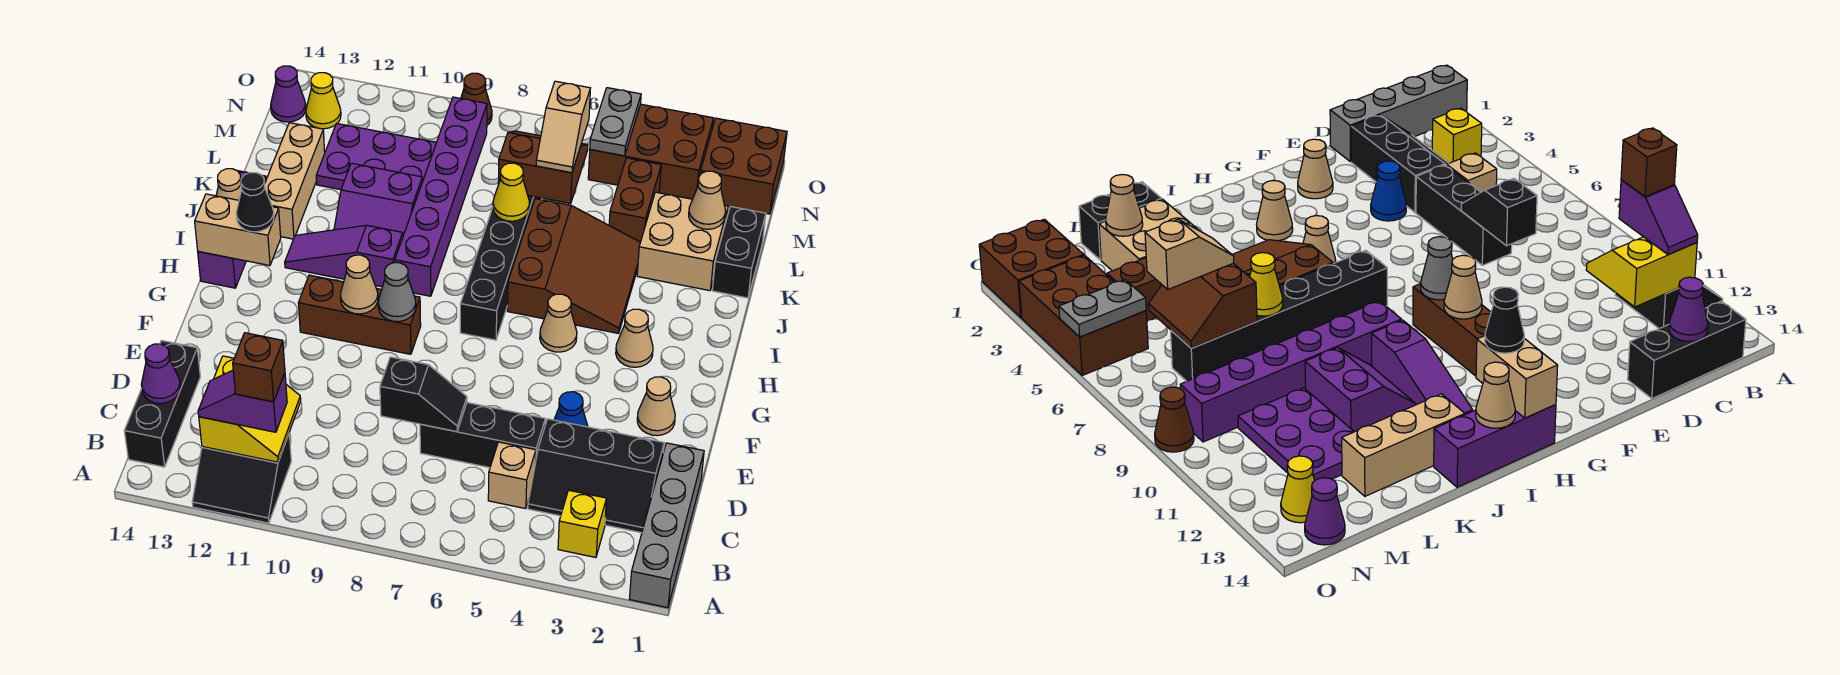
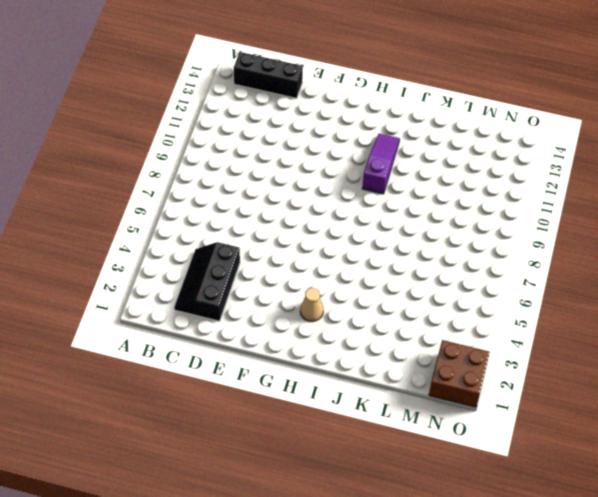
none -> grey brick A1:D1 level 1
none -> black slope A11:B12 level 1 top B
none -> yellow brick B3 level 1
none -> tan brick C5 level 1

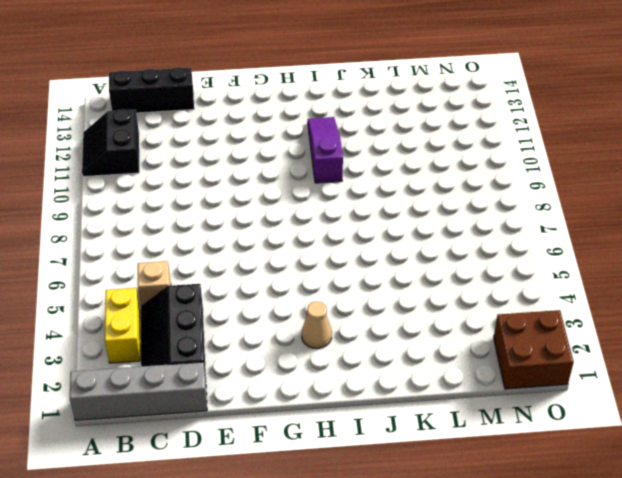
yellow brick B3:B4 level 1 -> yellow brick B3 level 1
none -> black brick D5:D7 level 1
none -> blue cone E4 level 1
none -> tan cone F2 level 1
none -> brown brick G9:G11 level 1

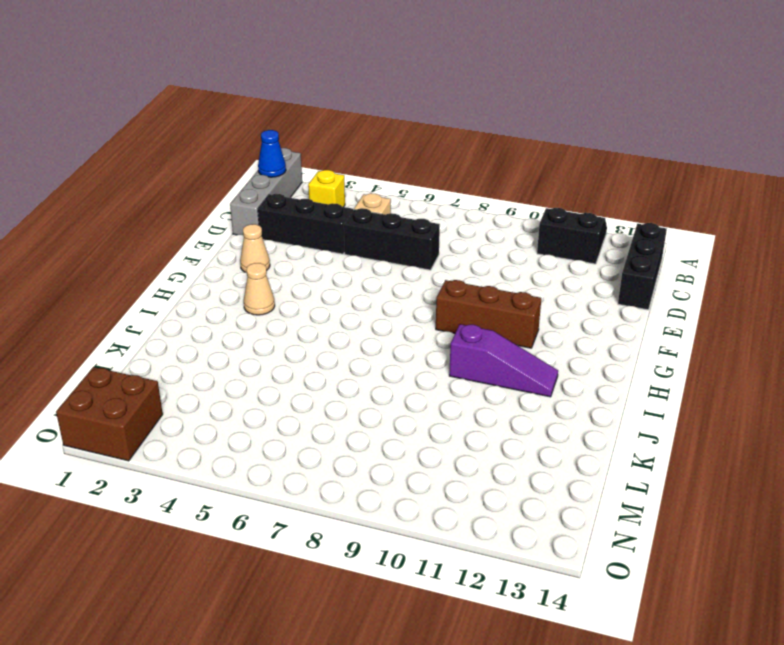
blue cone B1 level 2 -> blue cone E4 level 1
none -> tan cone H5 level 1
none -> black brick H7:M7 level 1
none -> purple brick H14:J14 level 1
none -> brown slope I4:K6 level 1 top 6

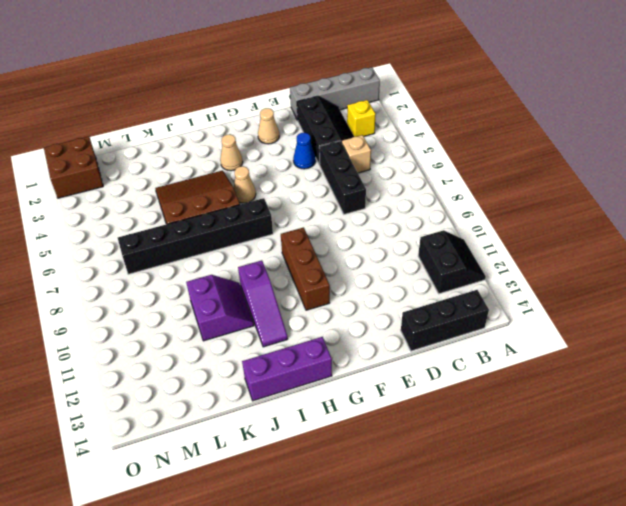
none -> purple brick I9:N9 level 1
none -> tan brick J13:L13 level 1
none -> black brick K1:L1 level 1
none -> tan brick K2:L3 level 1

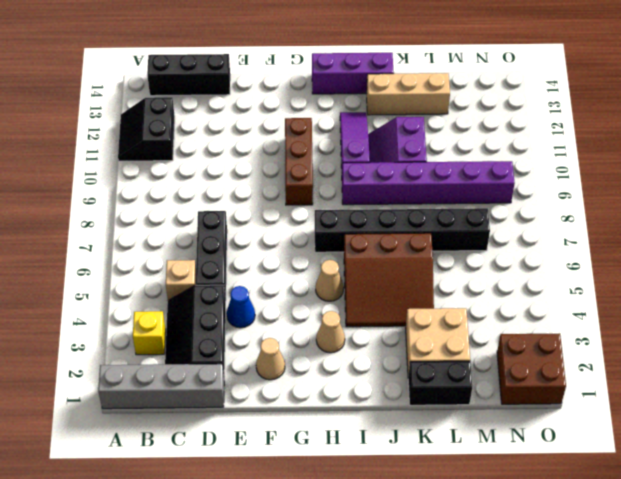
none -> brown brick L4:M4 level 1
none -> purple plate L10:M12 level 1
none -> brown brick N3:O5 level 1
none -> yellow cone N13 level 1

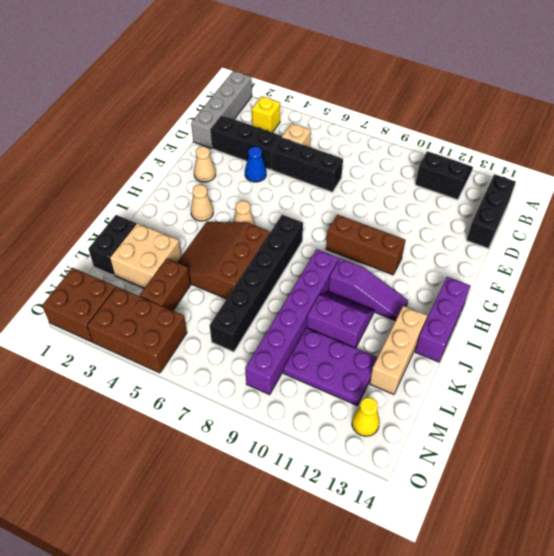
none -> purple cone N14 level 1
none -> brown cone O9 level 1
none -> yellow slope B11:C12 level 2 top 12
none -> purple cone C14 level 2

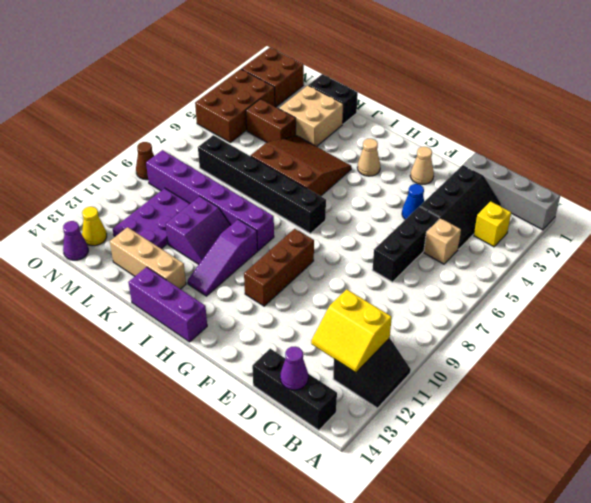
yellow slope B11:C12 level 2 top 11 -> yellow slope B11:C12 level 2 top 12
none -> tan cone H5 level 1
none -> black slope D7:D8 level 2 top 8
none -> grey cone G9 level 2
none -> tan cone G10 level 2

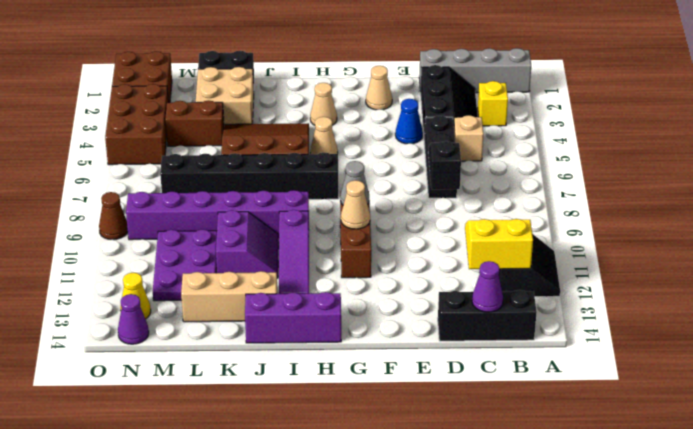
none -> tan brick H13:H14 level 2
none -> tan cone I14 level 2
none -> yellow cone K7 level 2
none -> tan cone L2 level 2

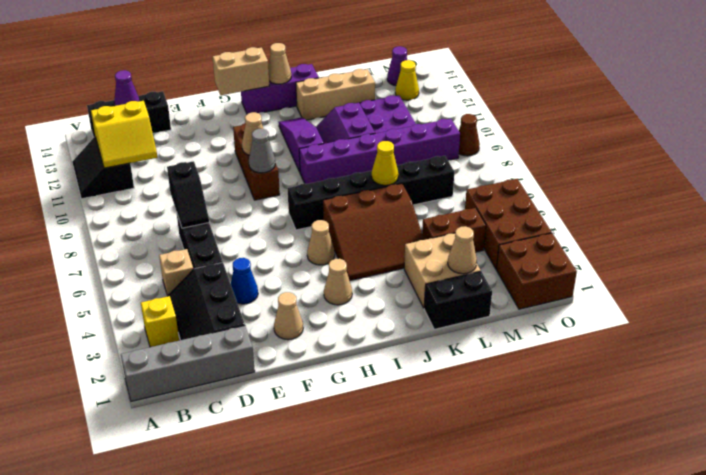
tan brick G14:H14 level 2 -> tan brick H13:H14 level 2
none -> brown slope L6:M7 level 2 top L
none -> grey plate N5:O5 level 2
none -> purple slope B11:B12 level 3 top 11
none -> black cone H13 level 3

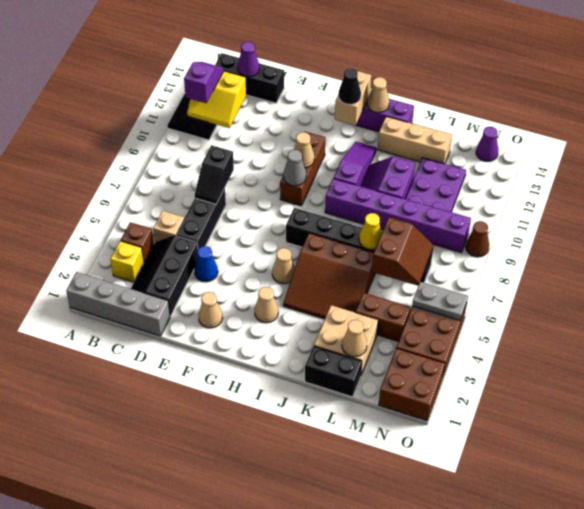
brown brick B4 level 1 -> brown brick B11 level 4
none -> yellow cone N13 level 1
none -> tan slope L6:M6 level 3 top M

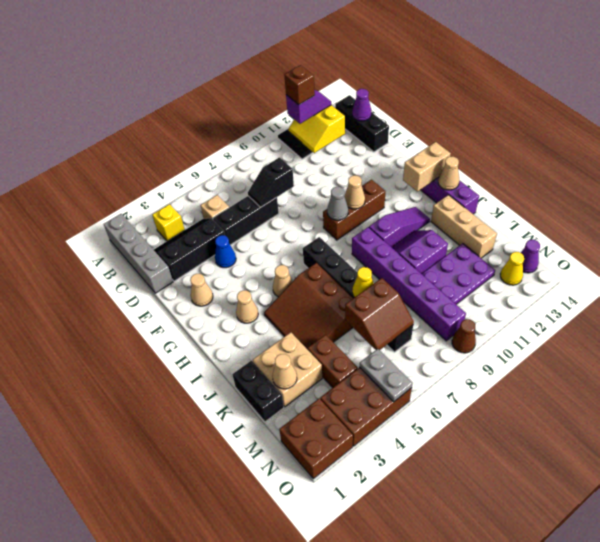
none -> black cone H13 level 3
none -> tan slope L6:M6 level 3 top M

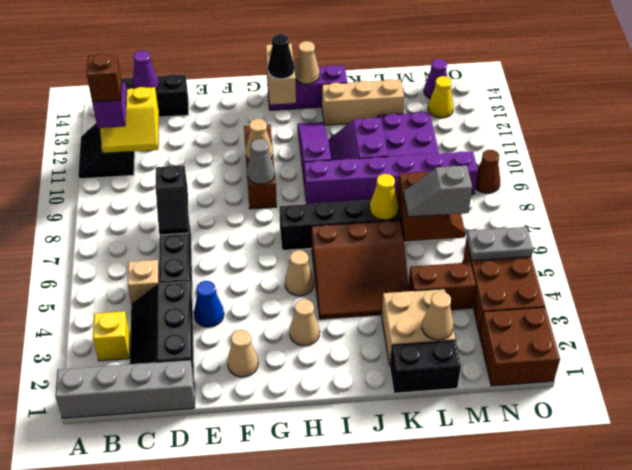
grey slope L6:M6 level 3 top M -> tan slope L6:M6 level 3 top M

